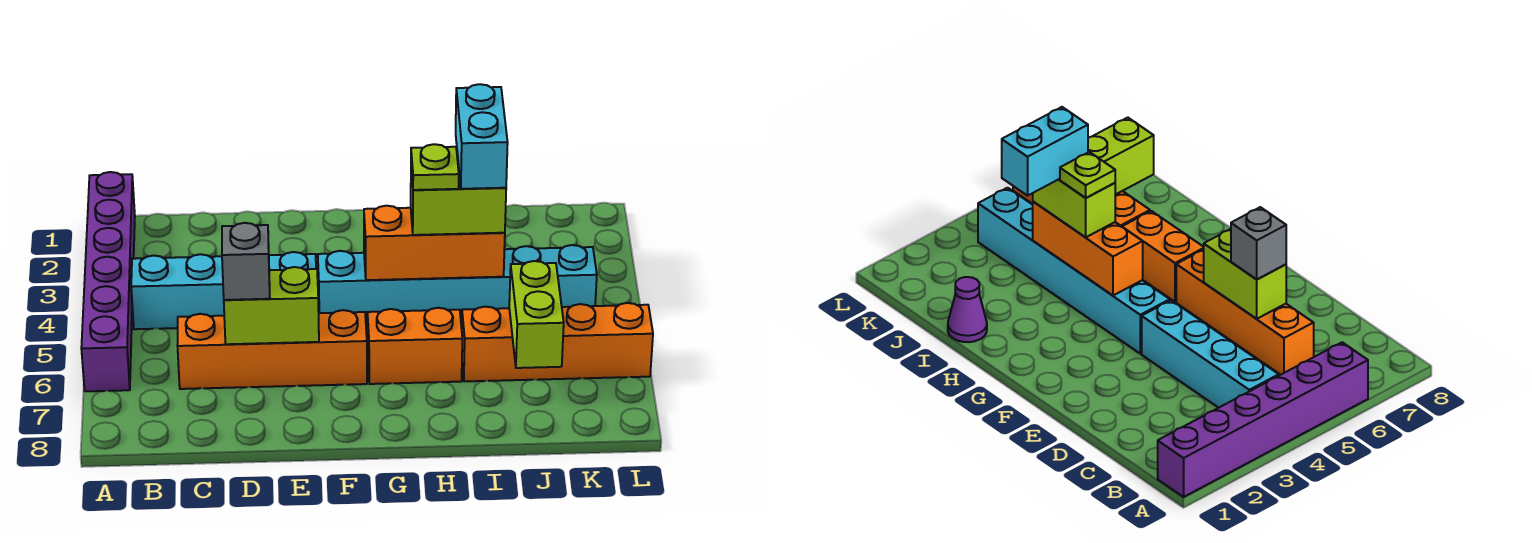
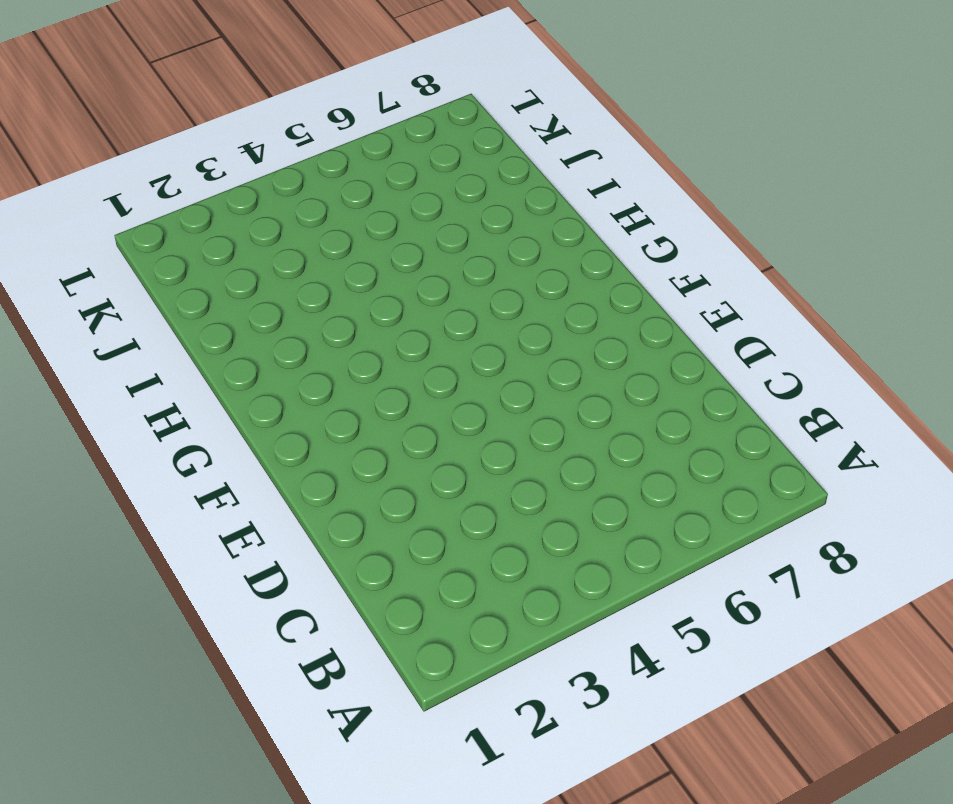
none -> purple brick A1:A6 level 1
none -> cyan brick B4:E4 level 1
none -> orange brick C6:F6 level 1

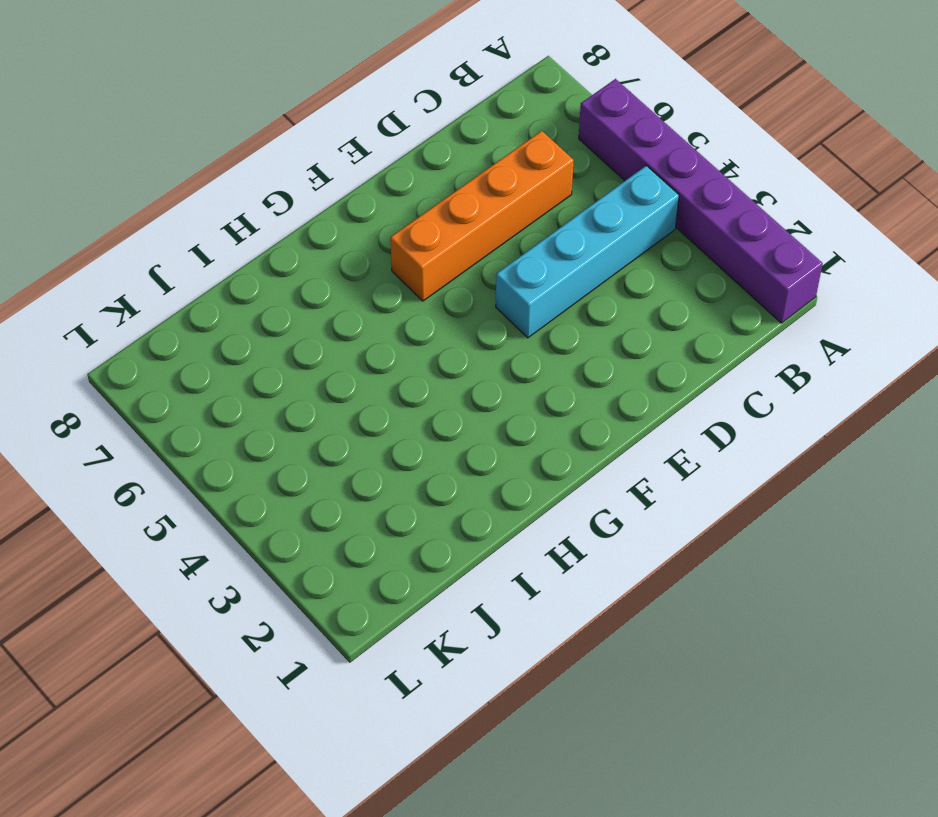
none -> cyan brick F4:K4 level 1
none -> orange brick G6:H6 level 1
none -> purple cone I1 level 1

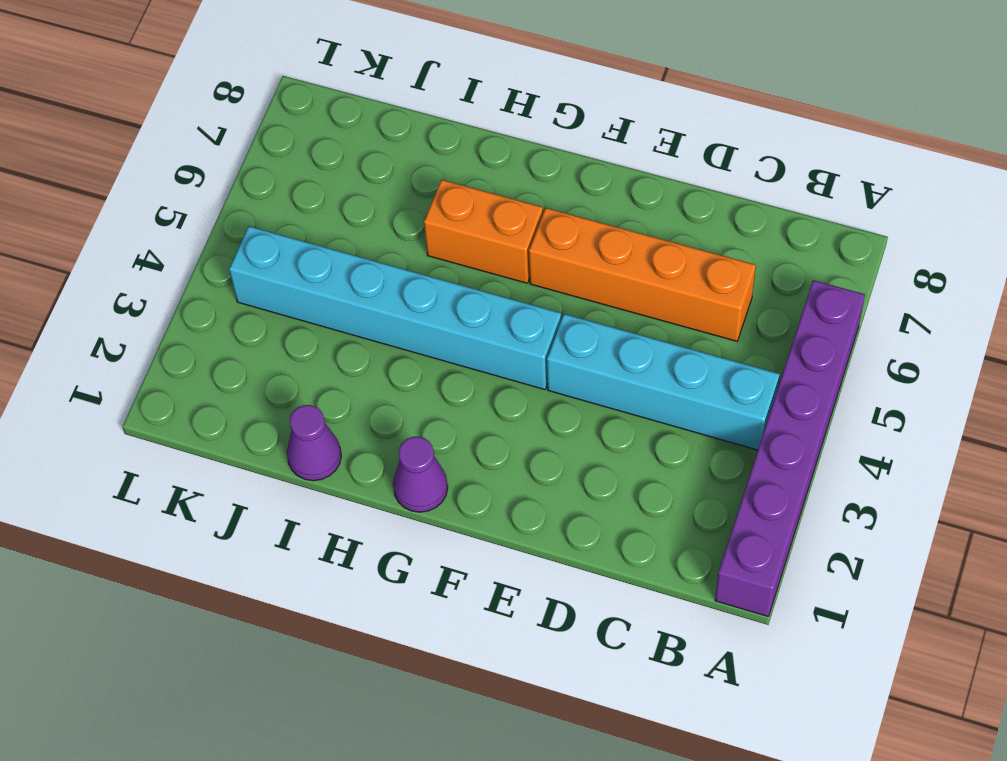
purple cone G1 level 1 -> none
none -> orange brick I6:L6 level 1
none -> lime brick D6:E6 level 2
none -> orange brick G4:I4 level 2

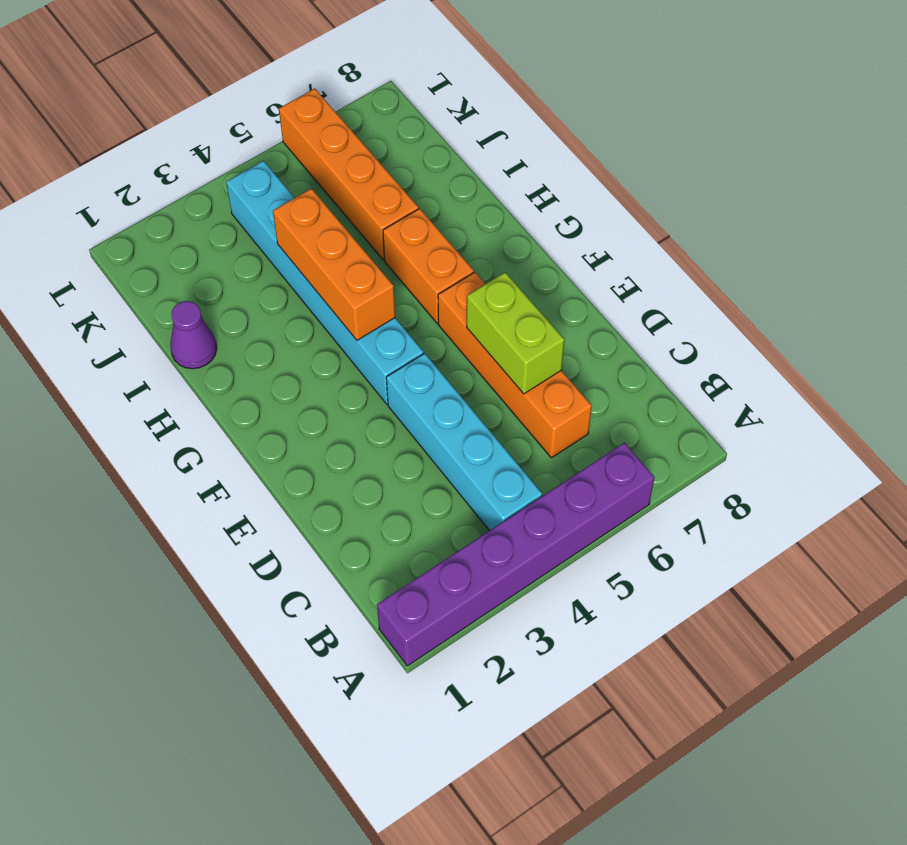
none -> lime brick J6:J7 level 2
none -> grey brick D6 level 3
none -> lime brick H4:I4 level 3

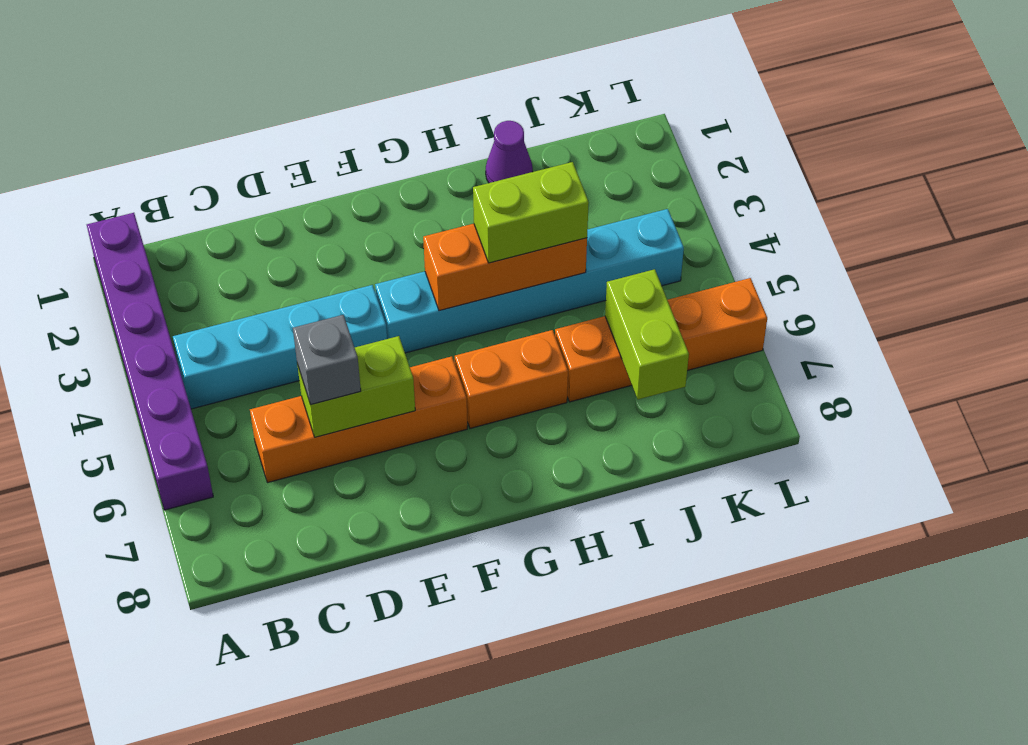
none -> lime plate H4 level 4
none -> cyan brick I3:I4 level 4

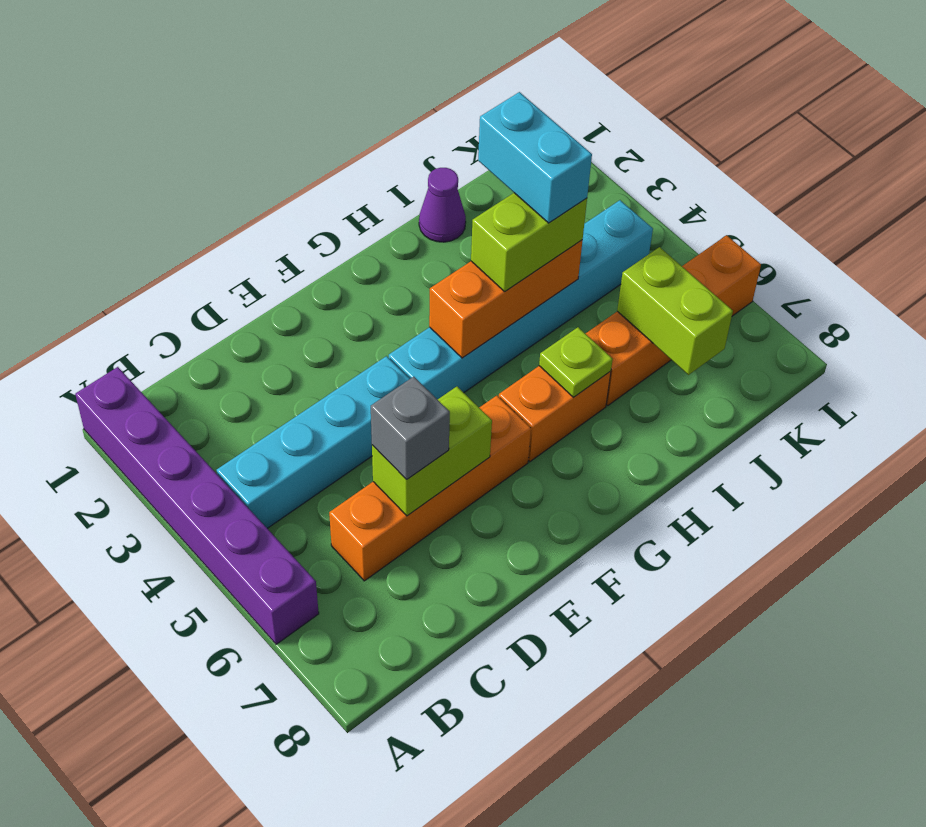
lime plate H6 level 2 -> lime plate H4 level 4

